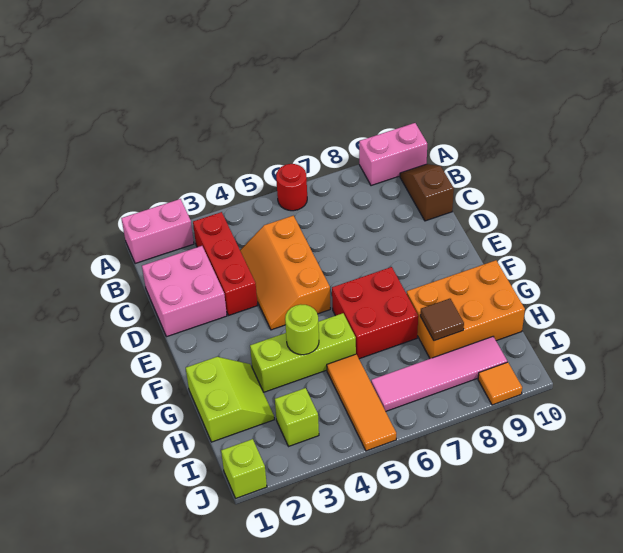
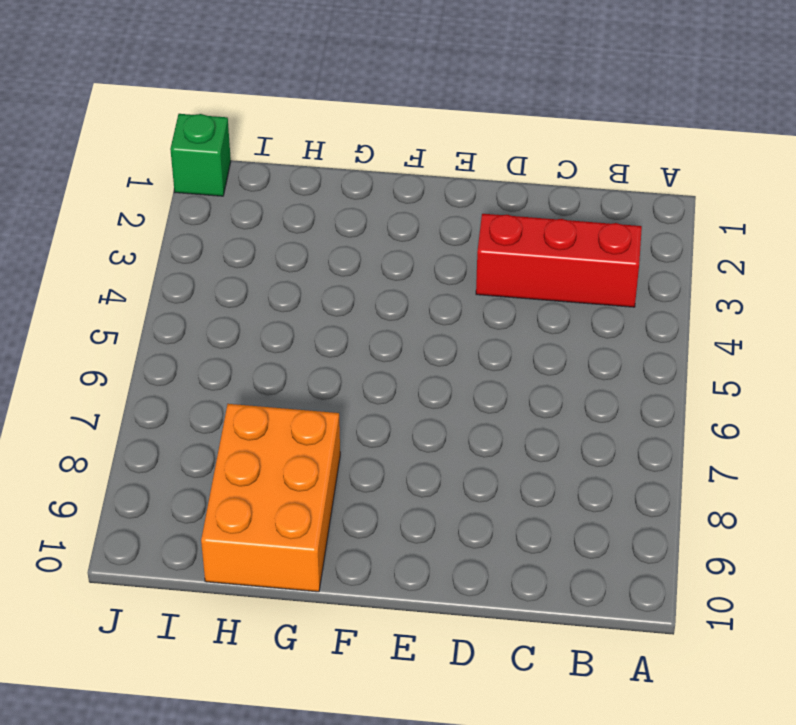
green brick J1 level 1 -> lime brick J1 level 1
none -> pink brick A1:A2 level 1
none -> red round brick A6 level 1
none -> pink brick A9:A10 level 1

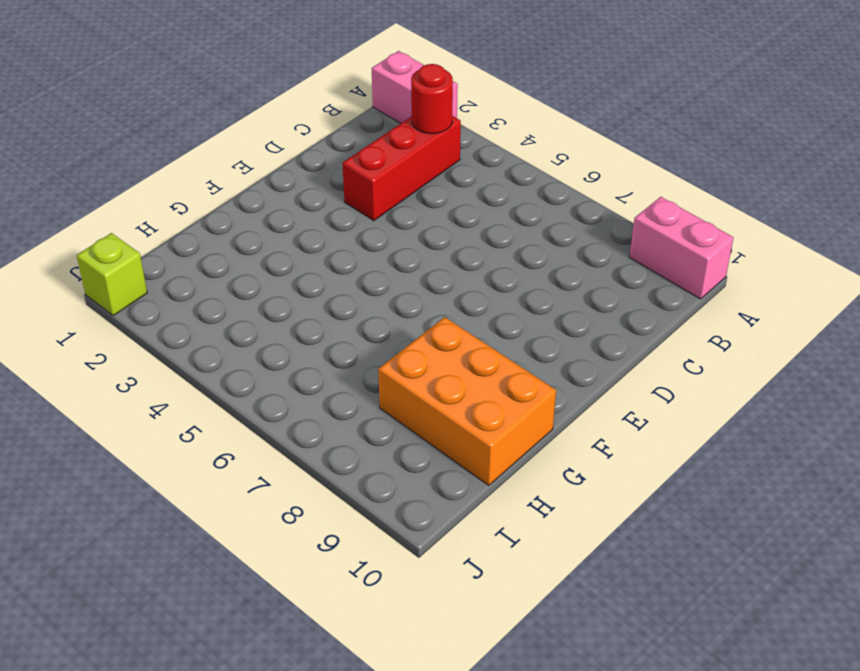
red round brick B3 level 2 -> red round brick A6 level 1
none -> brown slope B10:C10 level 1 top C
none -> pink brick C1:D2 level 1
none -> orange slope C4:E5 level 1 top 5

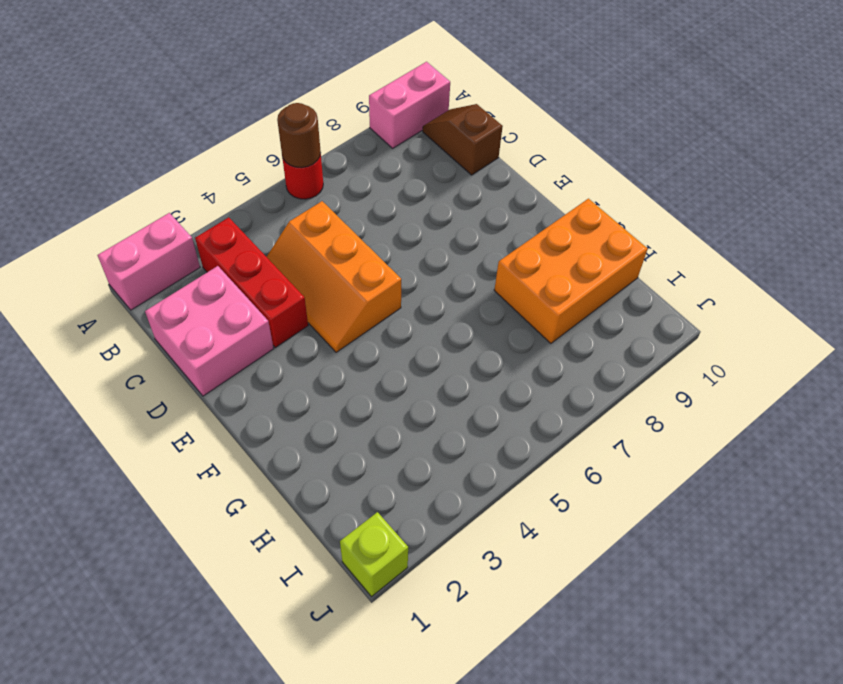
brown round brick A6 level 2 -> none
none -> red brick F6:G7 level 1
none -> lime slope G1:H2 level 1 top 1
none -> lime brick G3:G5 level 1

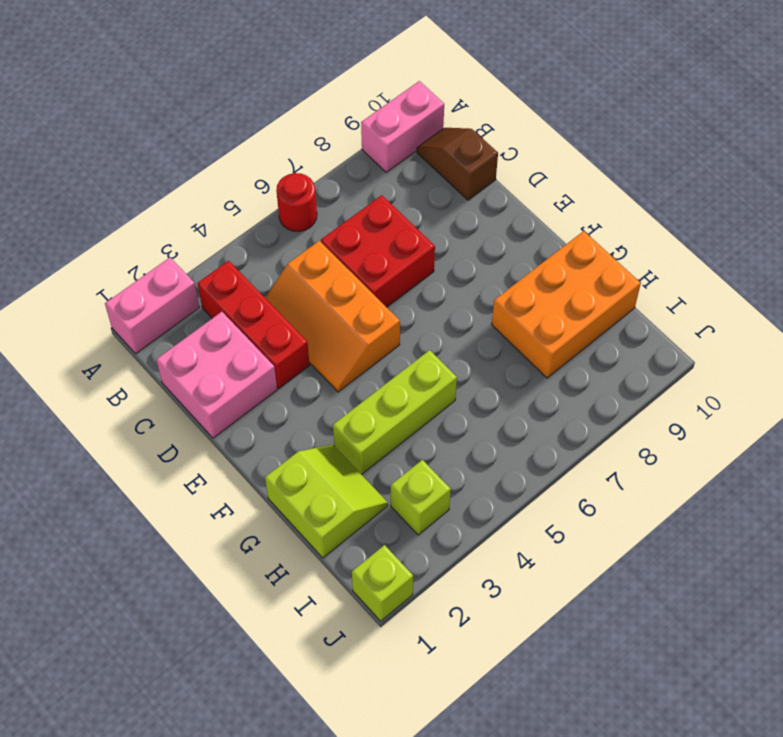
red brick C6:D7 level 1 -> red brick F6:G7 level 1
none -> orange tile H5:J5 level 1
none -> pink tile I6:I9 level 1
none -> orange tile J9 level 1

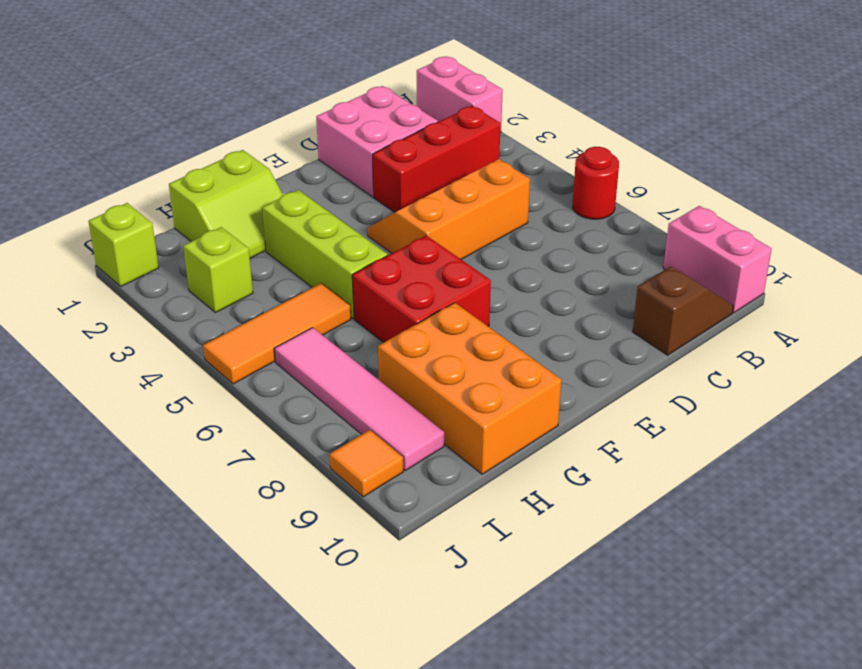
none -> lime round brick G4 level 2
none -> brown tile H8 level 2

